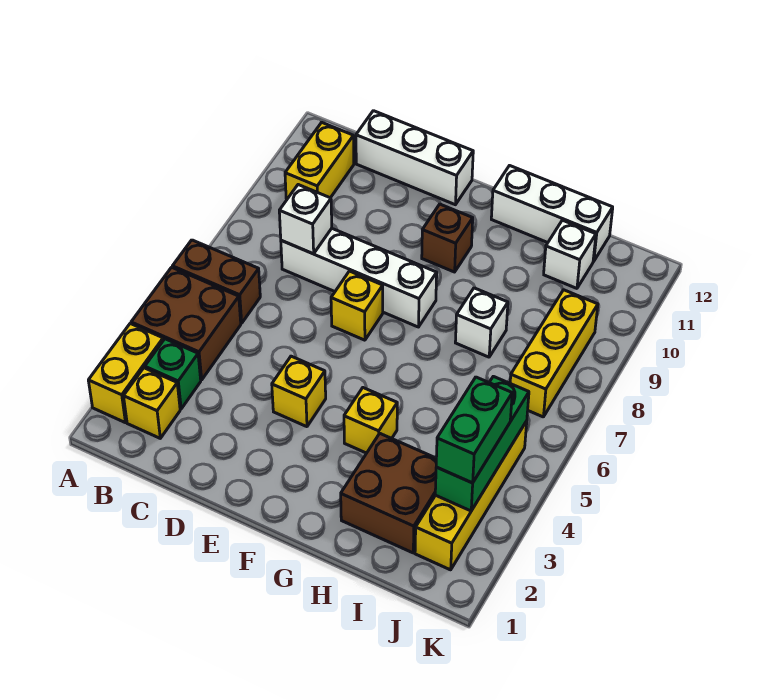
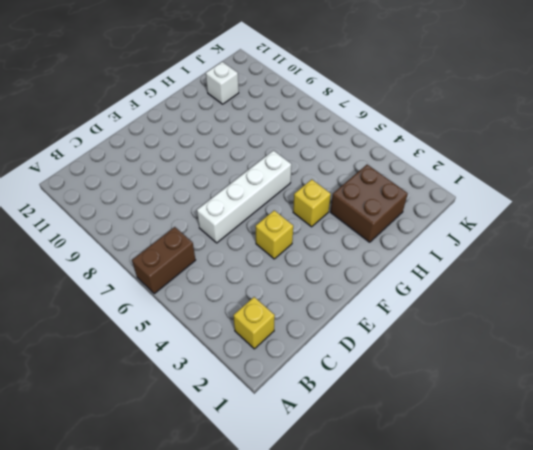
white brick D6:G6 level 1 -> white brick C8:F8 level 1
none -> yellow brick A2:A3 level 1
none -> brown brick A4:B5 level 1
none -> green brick B3 level 1

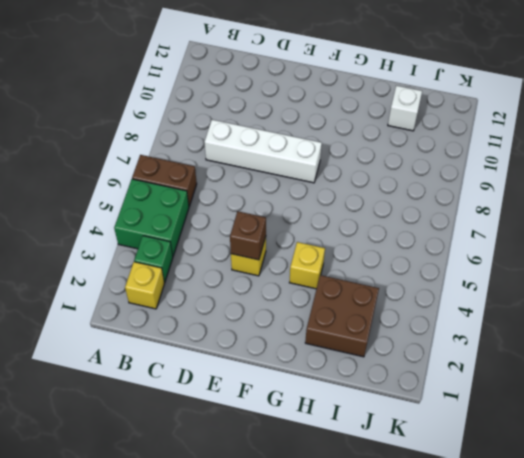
green brick A4:B5 level 1 -> brown brick A4:B5 level 1
brown brick E4 level 2 -> brown brick F10 level 1
none -> yellow brick A2:A3 level 1
none -> yellow brick B10:B11 level 1
none -> white brick C12:E12 level 1

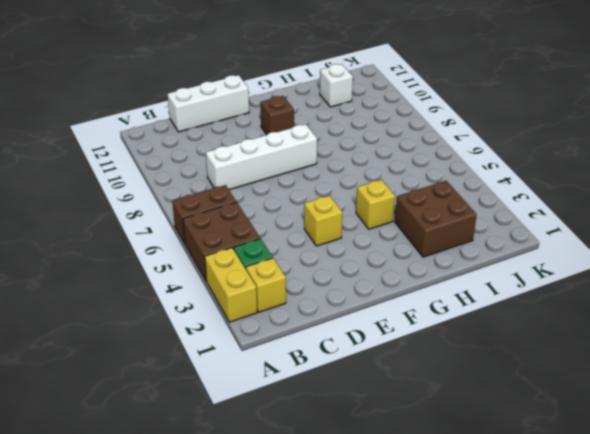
none -> yellow brick B10:B11 level 1
none -> yellow brick E7 level 1
none -> white brick G12:I12 level 1

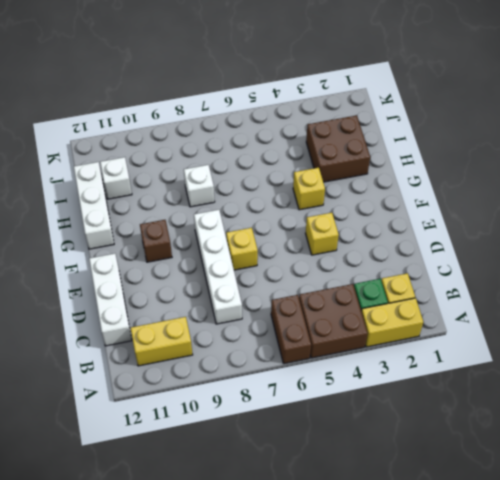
none -> yellow brick J2:J5 level 1
none -> yellow brick J7:J9 level 1
none -> white brick C8 level 2

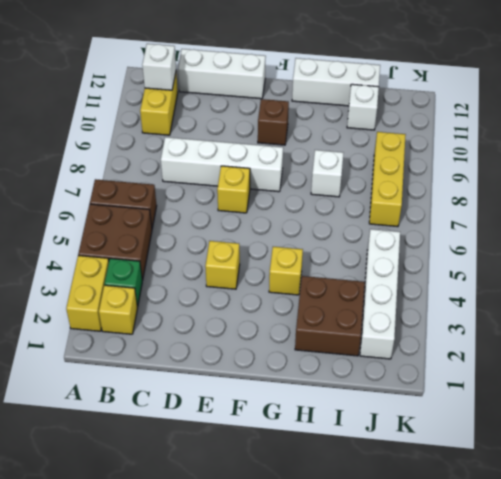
white brick B11 level 2 -> white brick C8 level 2
white brick J2:J5 level 1 -> yellow brick J2:J5 level 1
none -> green brick J3:J5 level 2
none -> green brick J3:J4 level 3

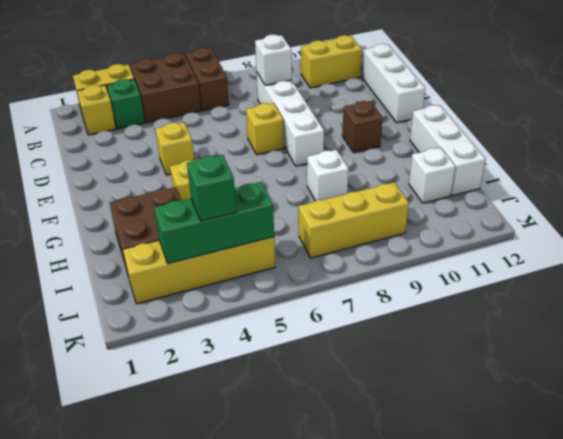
green brick J4 level 3 -> green brick J3:J4 level 3

